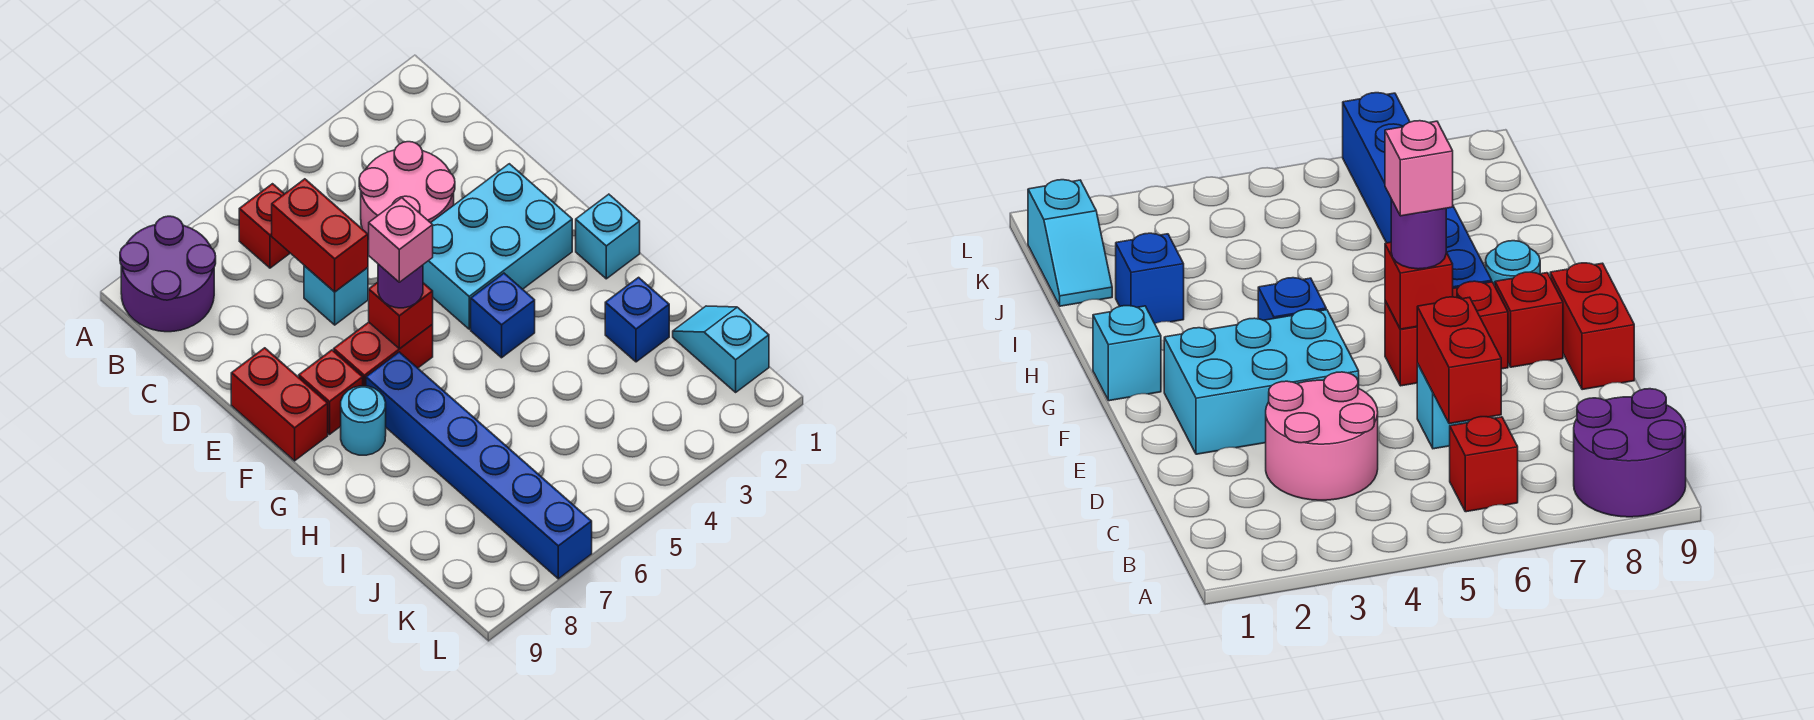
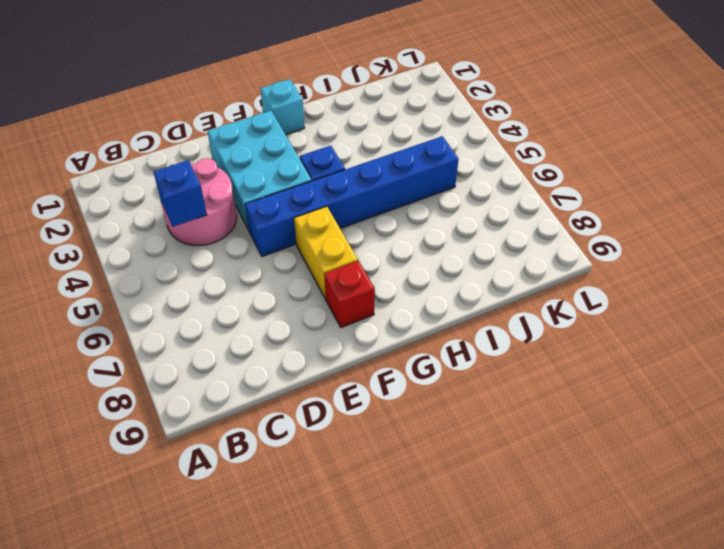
blue brick C4 level 2 -> blue brick I2 level 1
blue brick E5:J5 level 1 -> blue brick G7:L7 level 1
yellow brick F6:F7 level 1 -> red brick F6:F7 level 1
none -> purple round brick A8:B9 level 1
none -> red brick B6 level 1
none -> cyan brick D6 level 1

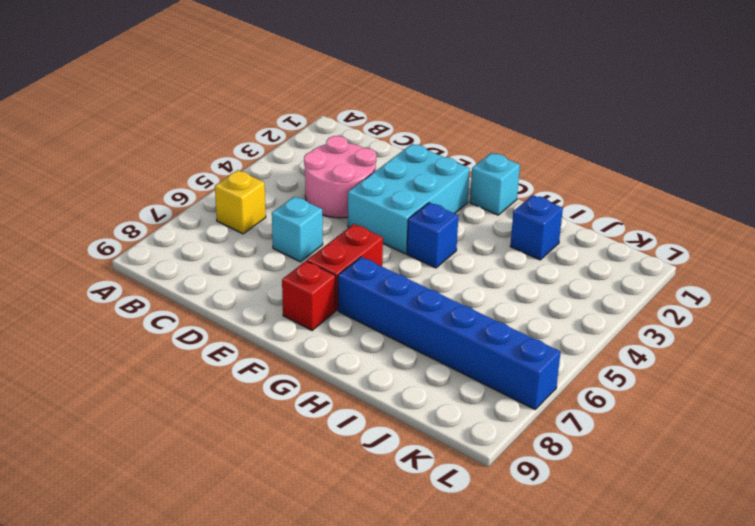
yellow brick B6 level 1 -> red brick B6 level 1
none -> purple round brick A8:B9 level 1
none -> red brick E9:F9 level 1
none -> cyan round brick G8 level 1

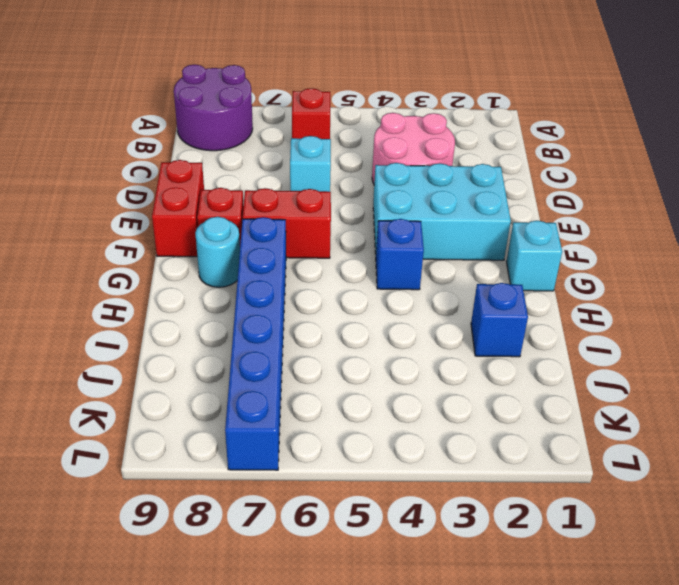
none -> cyan slope J1:K1 level 1 top K
none -> red brick C6:D6 level 2
none -> red brick F6 level 2

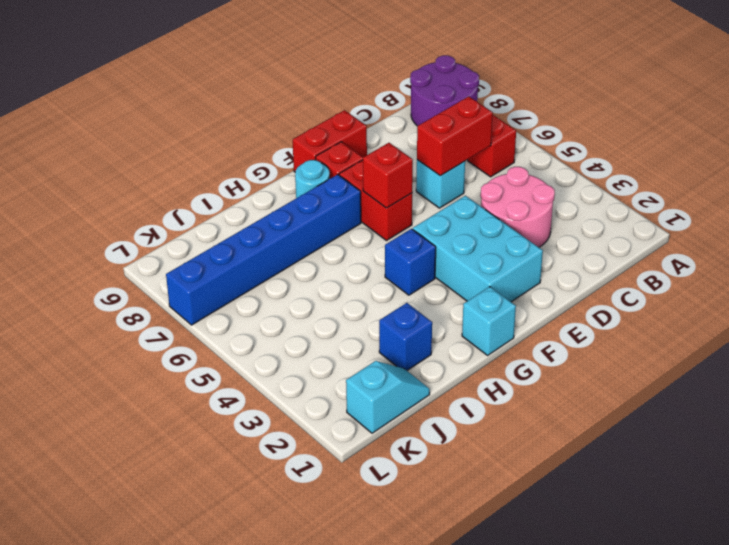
none -> purple round brick F6 level 3
none -> pink brick F6 level 4

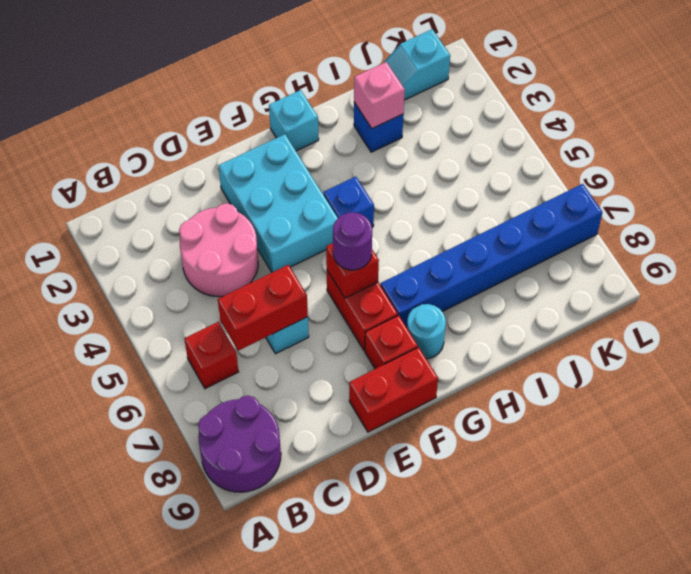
pink brick I2 level 2 -> pink brick F6 level 4

